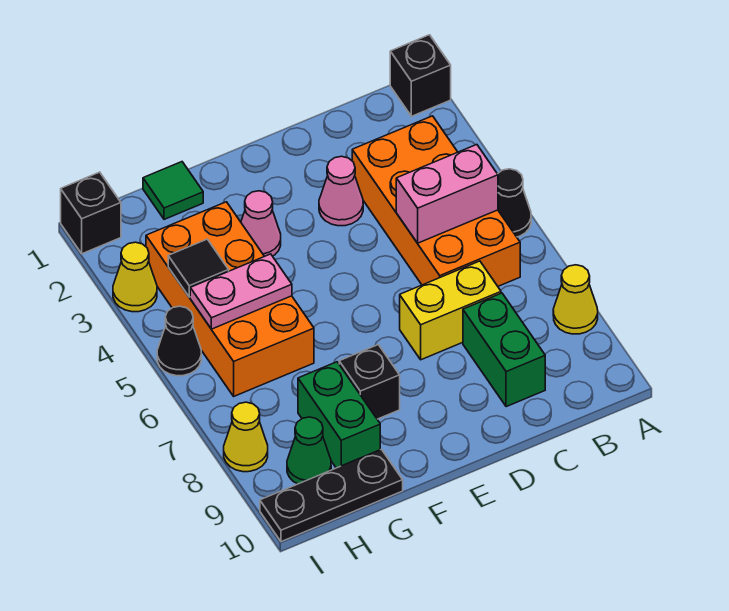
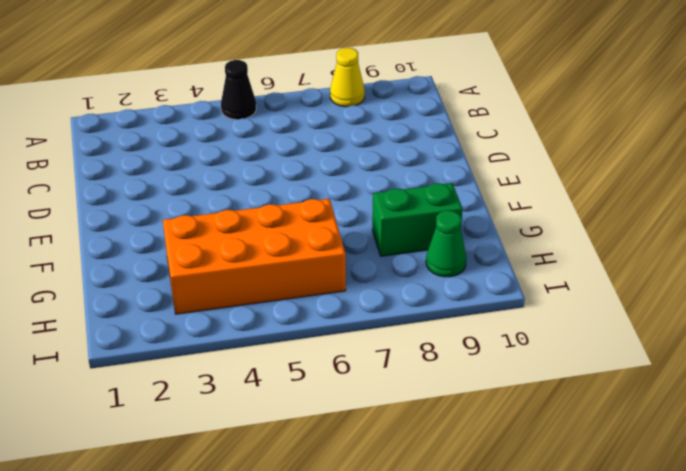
none -> black brick A1 level 1
none -> orange brick B3:C6 level 1
none -> yellow brick C7:D7 level 1

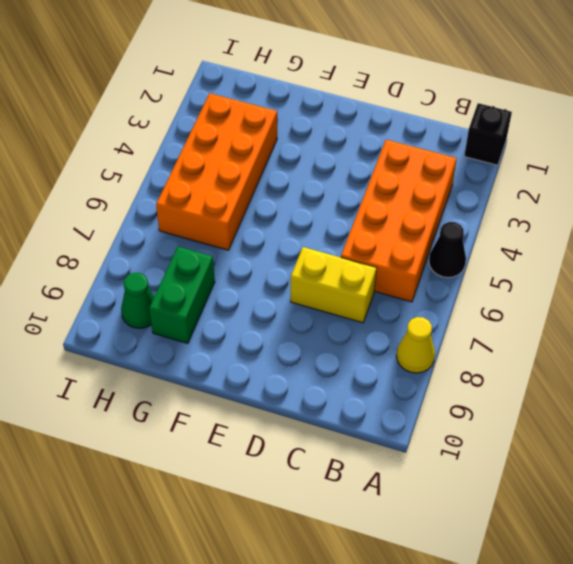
none -> green brick C8:C9 level 1
none -> pink cone D3 level 1
none -> pink cone F3 level 1

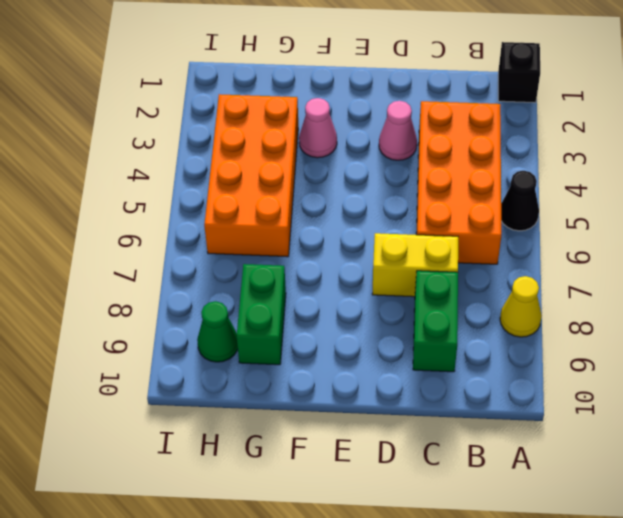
none -> black brick F8 level 1
none -> green tile G1 level 1
none -> black plate G10:I10 level 1

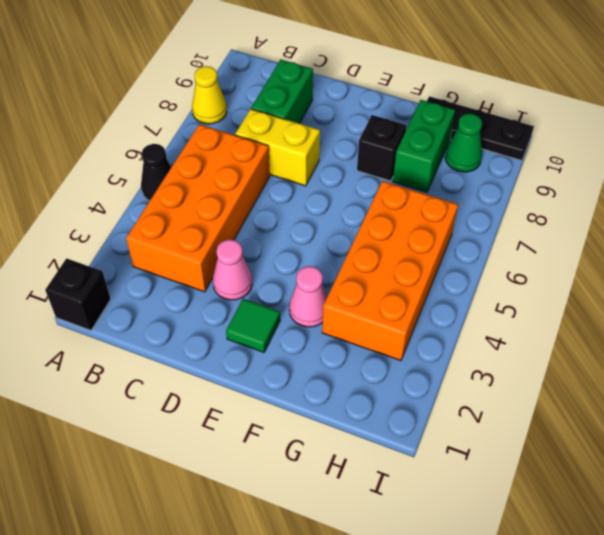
green tile E2 level 1 -> green tile G1 level 1
none -> black brick I1 level 1
none -> yellow cone I3 level 1
none -> black cone I5 level 1

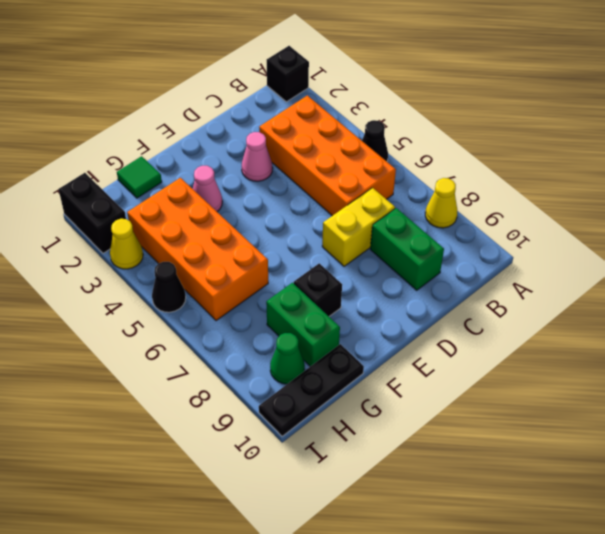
black brick I1:I2 level 1 -> black brick I1 level 1
none -> yellow cone I8 level 1
none -> pink brick B5:C5 level 2
none -> pink plate G5:H5 level 2

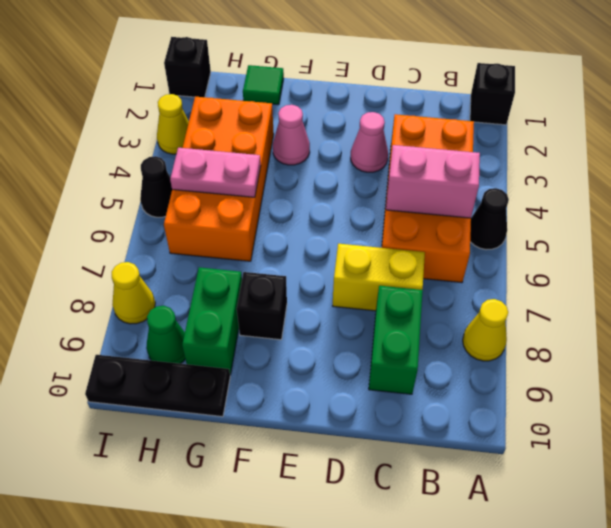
none -> black tile H4 level 2

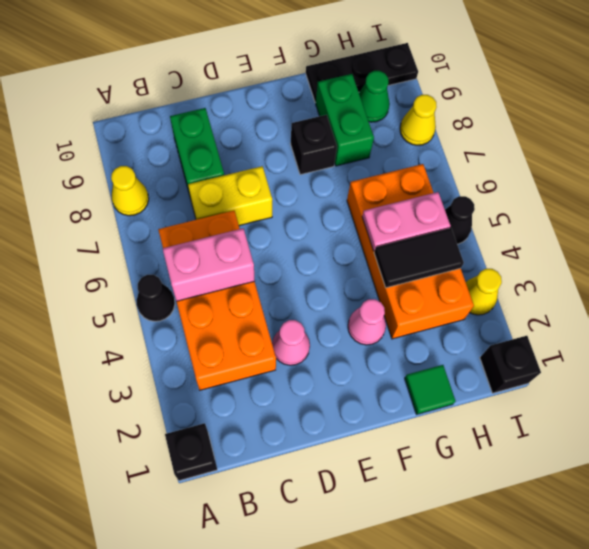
black tile G4:H4 level 2 -> black tile H4 level 2

